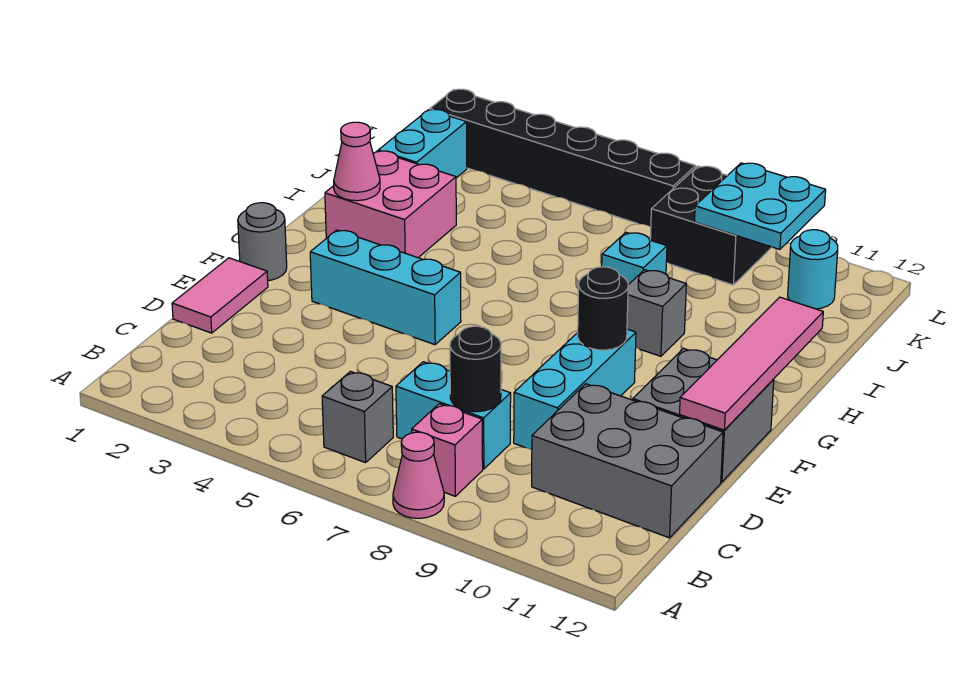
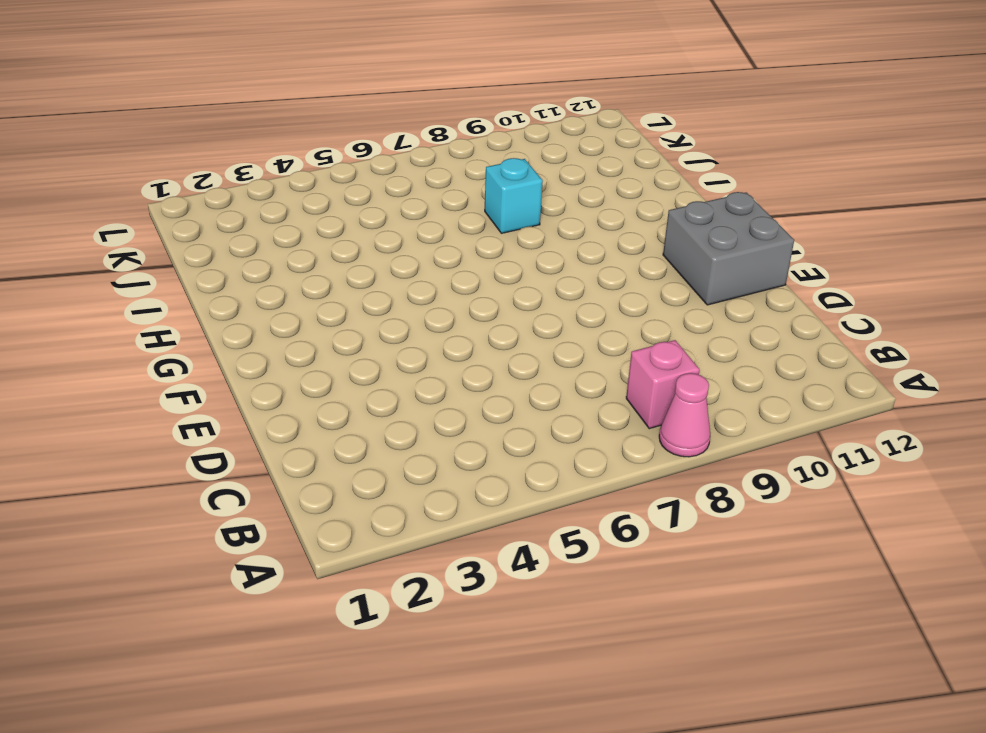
none -> grey brick B6 level 1
none -> cyan brick C7:C8 level 1
none -> grey brick C10:D12 level 1

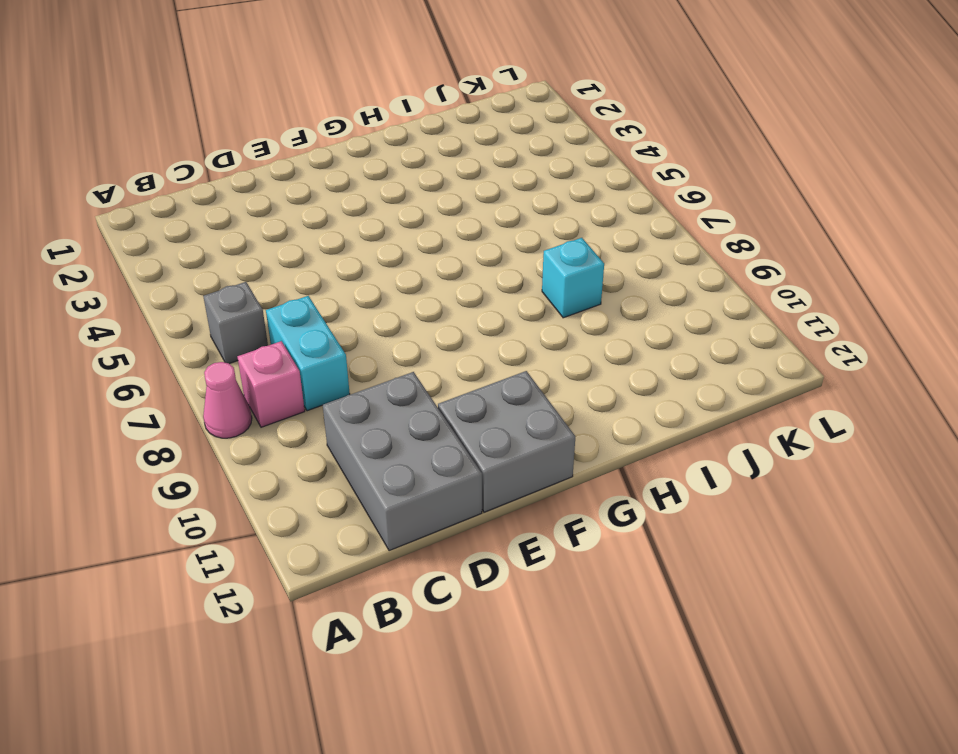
none -> pink tile D1:E1 level 1
none -> cyan brick D9:F9 level 1
none -> grey round brick F1 level 1

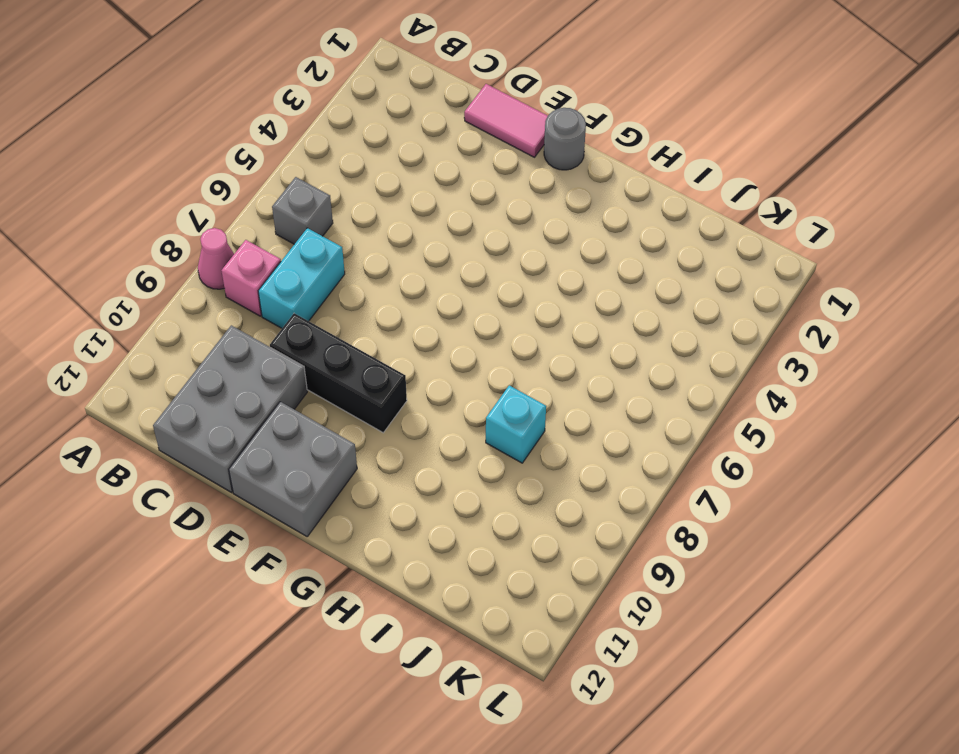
black brick D9:F9 level 1 -> cyan brick D9:F9 level 1
none -> cyan brick F3:F5 level 1
none -> pink brick H2:I3 level 1
none -> grey brick H9 level 1

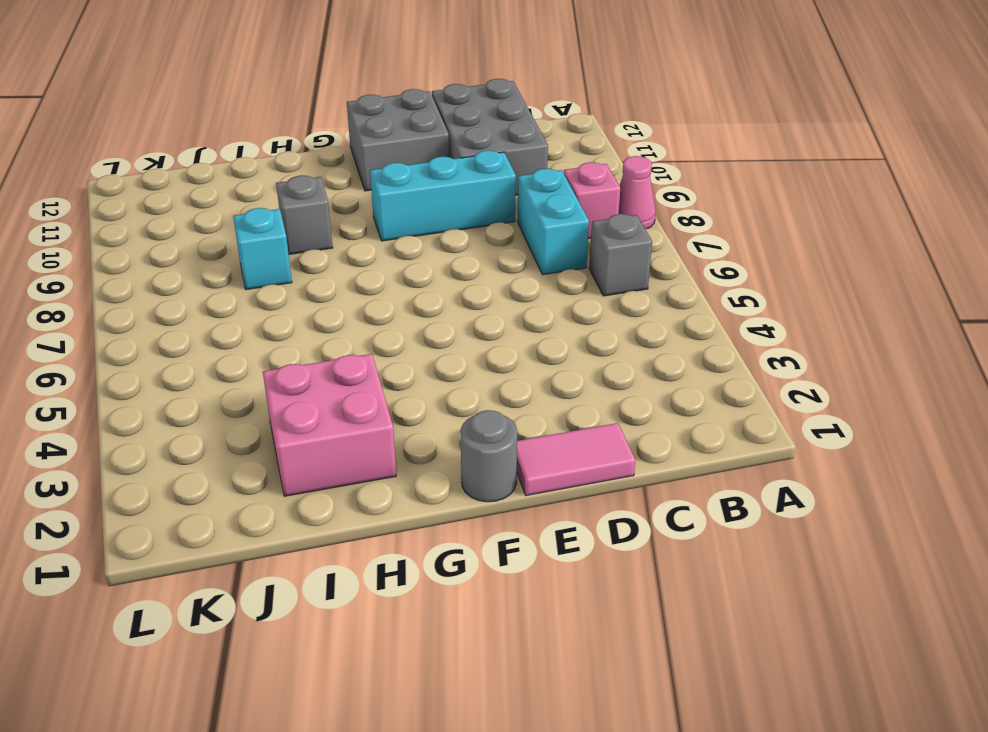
none -> cyan brick F3:F5 level 1
none -> cyan brick J2:K2 level 1
none -> black brick K8:L9 level 1

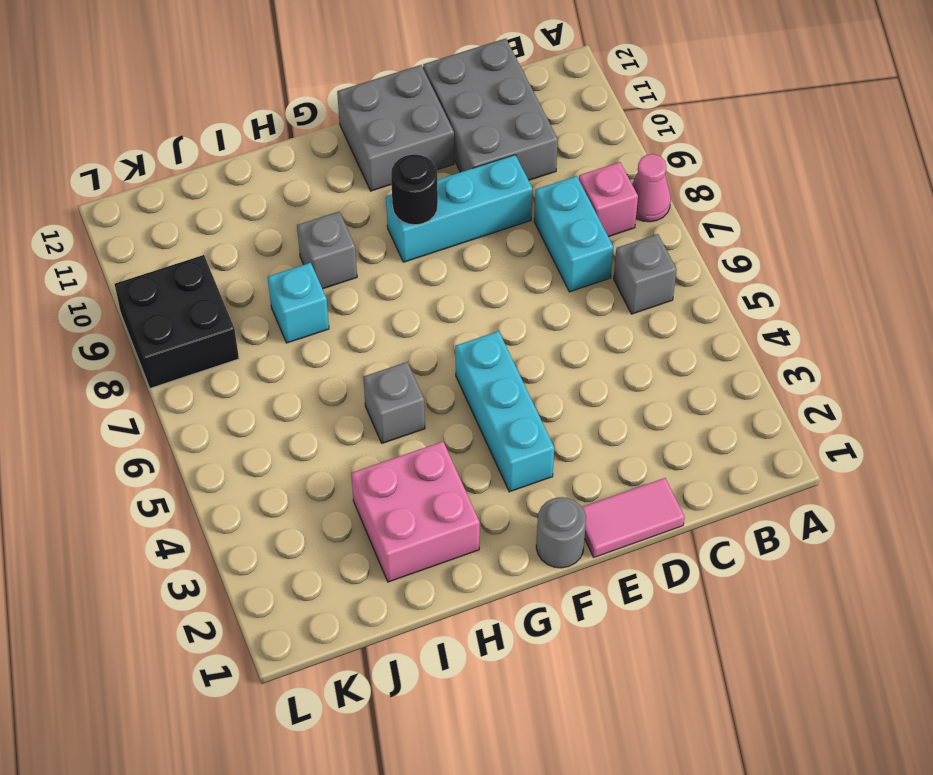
grey brick H5 level 1 -> none
none -> cyan brick J2:K2 level 1
none -> cyan round brick K11 level 1
none -> black brick L2:L7 level 1

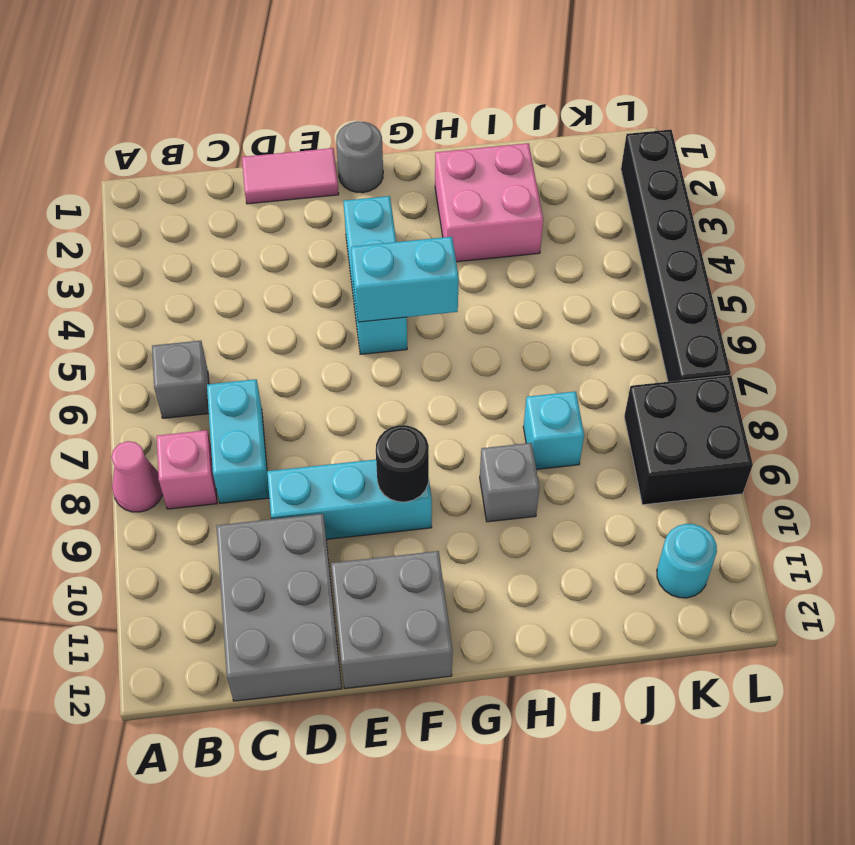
cyan brick F5:G5 level 2 -> cyan brick J2:K2 level 1
none -> black round brick C8 level 2
none -> pink tile E12:H12 level 2
none -> pink cone H2 level 2

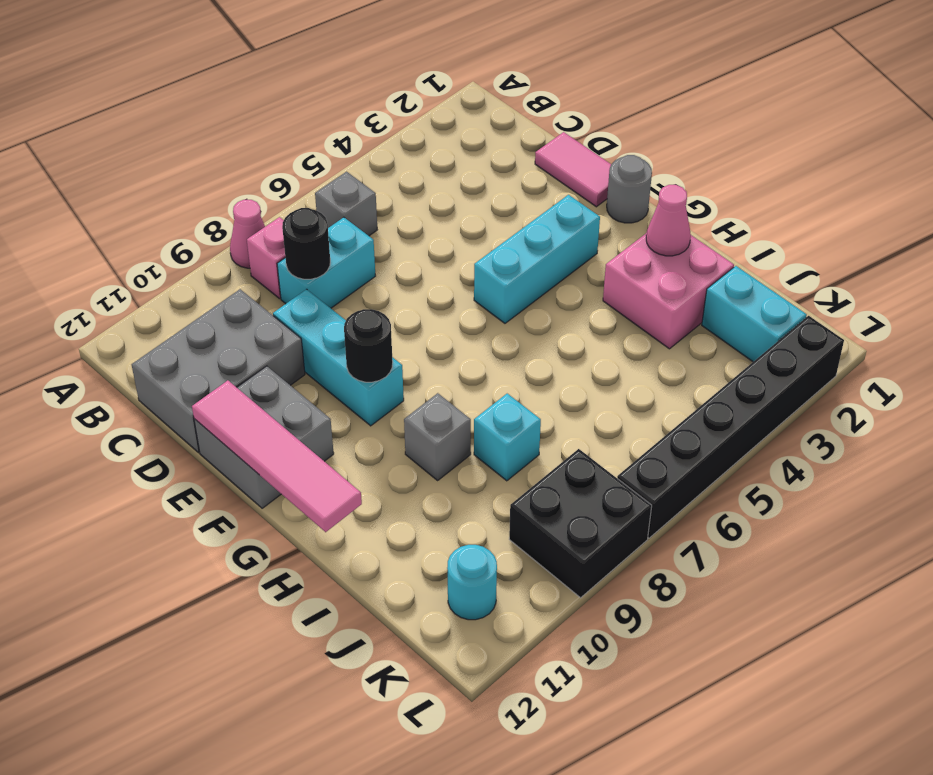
none -> cyan plate K9:L10 level 2

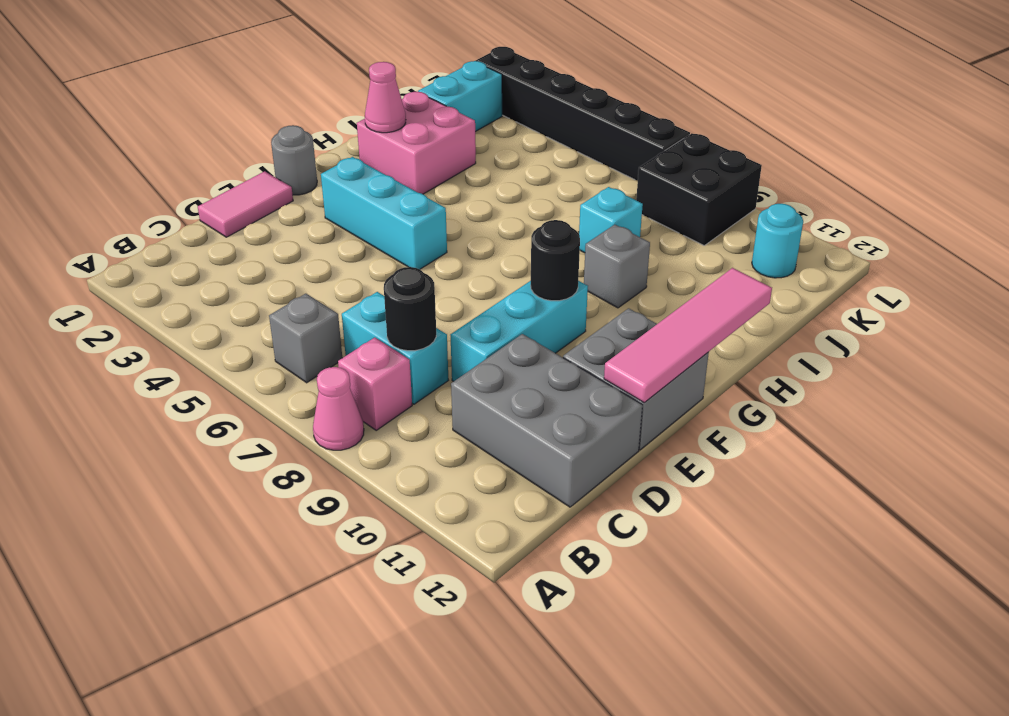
none -> cyan plate K9:L10 level 2

